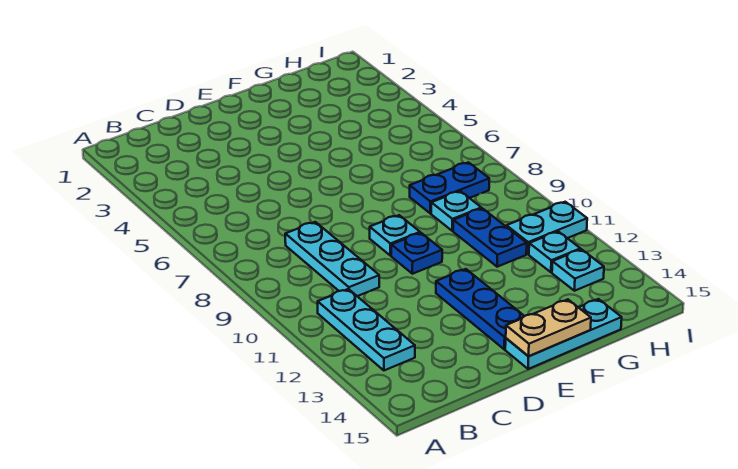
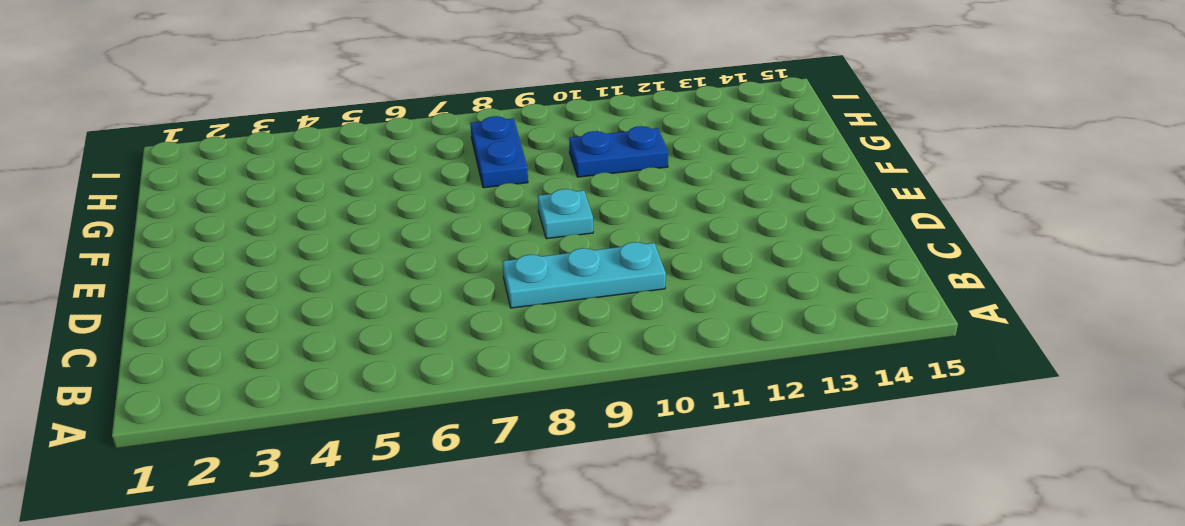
none -> cyan plate B11:B13 level 1
none -> blue plate E10 level 1
none -> blue plate E12:E14 level 1

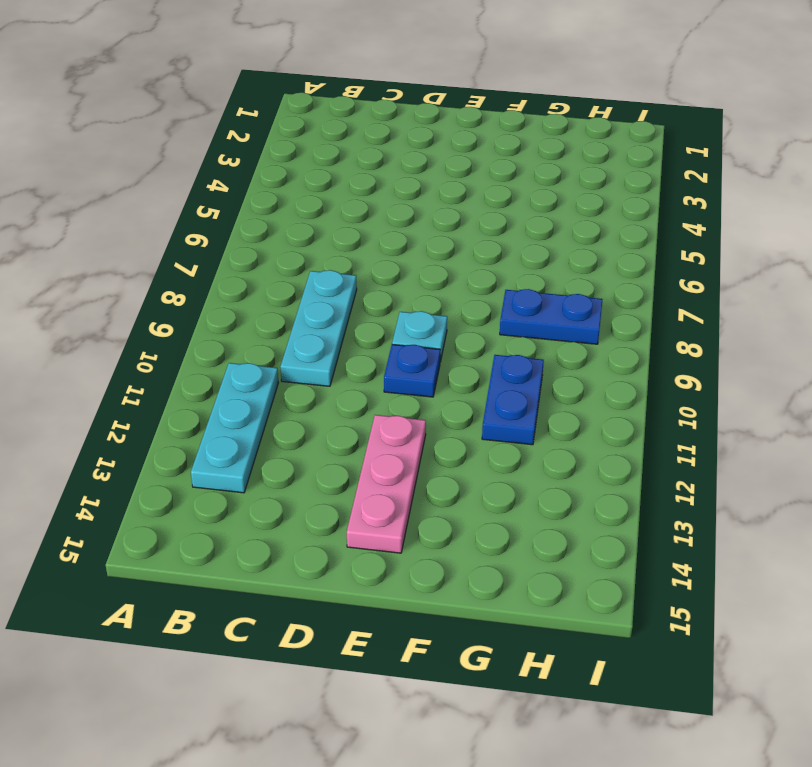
pink plate E12:E14 level 1 -> blue plate E12:E14 level 1
none -> cyan plate E15:G15 level 1
none -> cyan plate G9 level 1
none -> cyan plate H11:I11 level 1

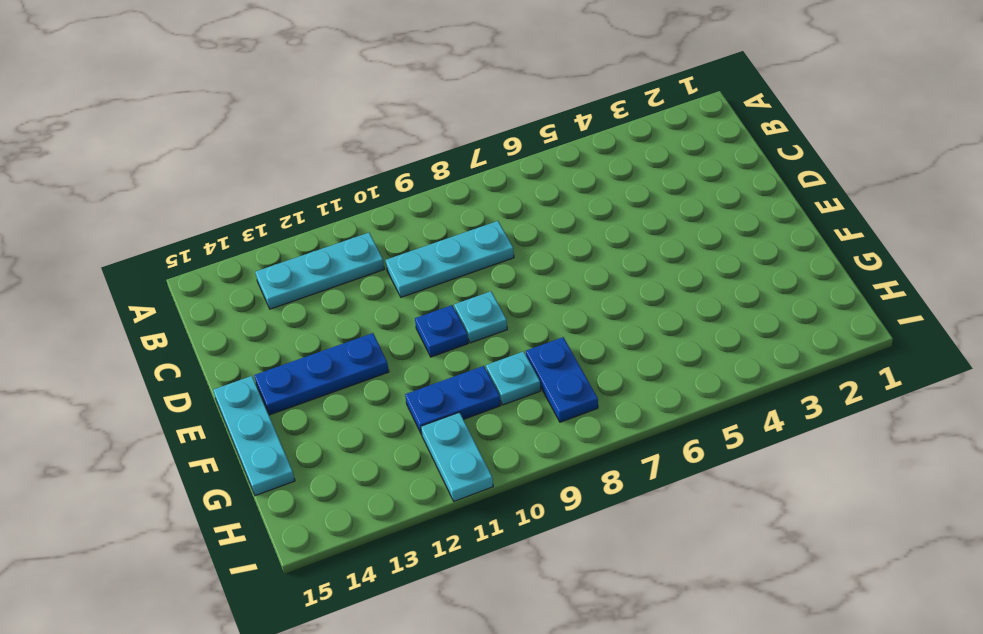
none -> cyan plate H12 level 1
none -> cyan plate H13 level 1
none -> tan plate E15:F15 level 2

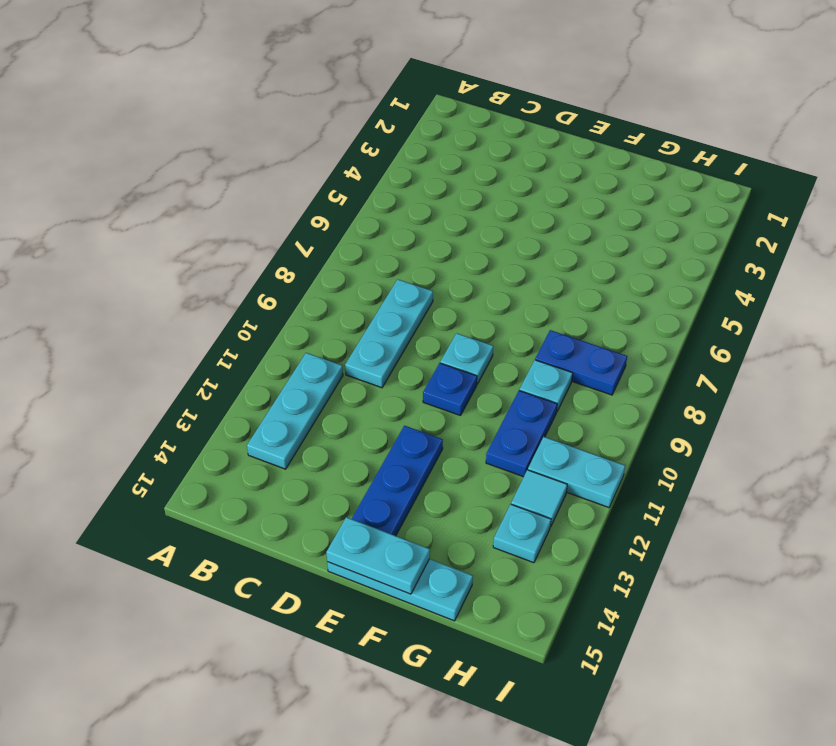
cyan plate E15:F15 level 2 -> tan plate E15:F15 level 2
cyan tile H12 level 1 -> cyan plate H12 level 1

